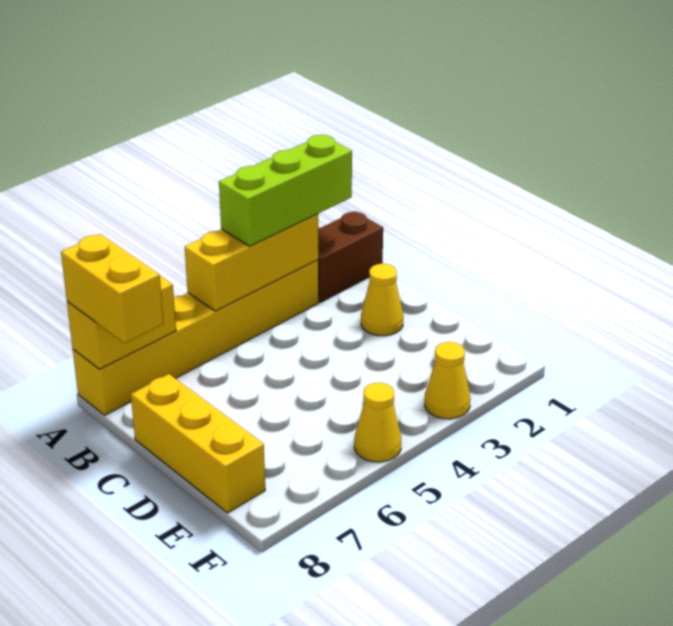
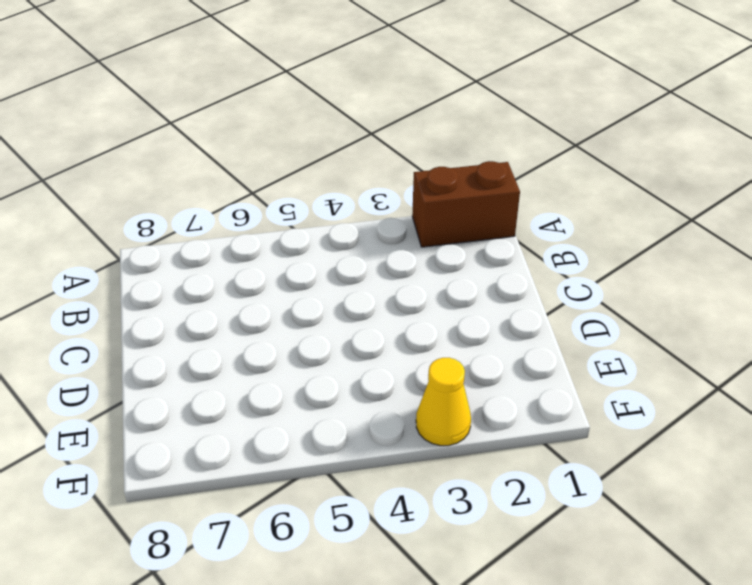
none -> yellow brick A3:A8 level 1
none -> yellow cone C2 level 1

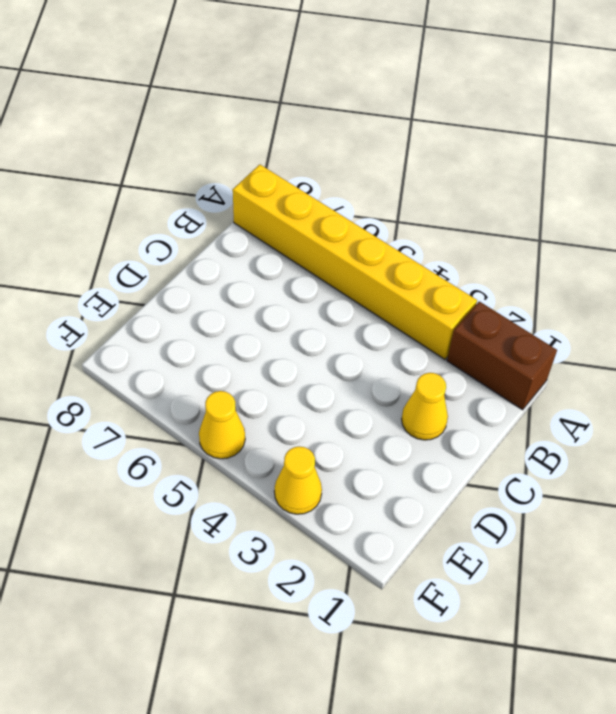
none -> yellow brick C8:E8 level 1
none -> yellow brick A3:A5 level 2

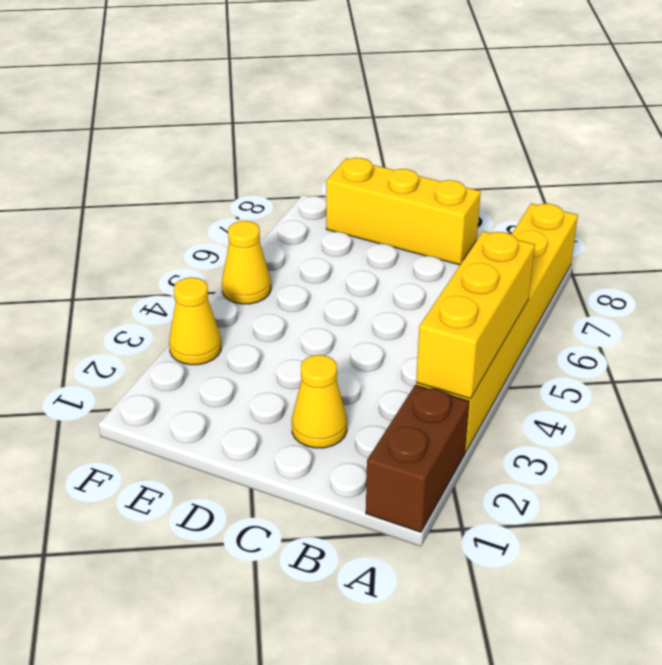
none -> yellow brick A7:A8 level 2
none -> lime brick A2:A4 level 3

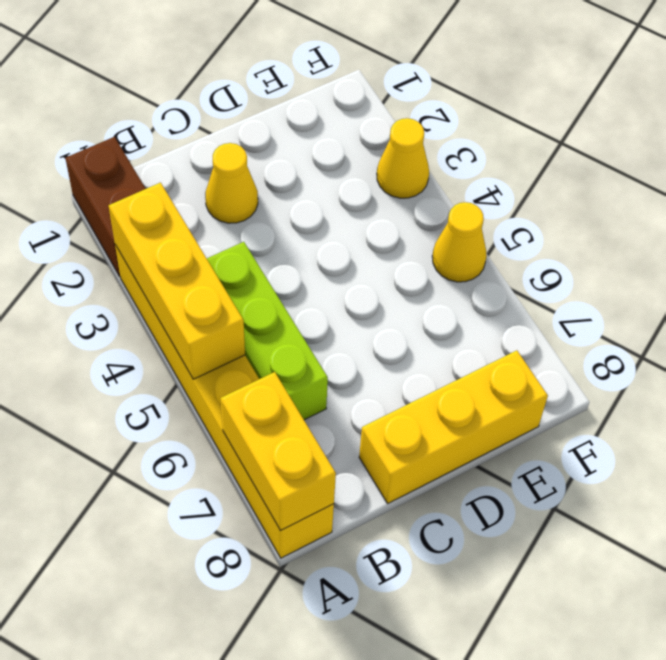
lime brick B4:B6 level 1 -> lime brick A2:A4 level 3
none -> yellow brick A8:B8 level 3

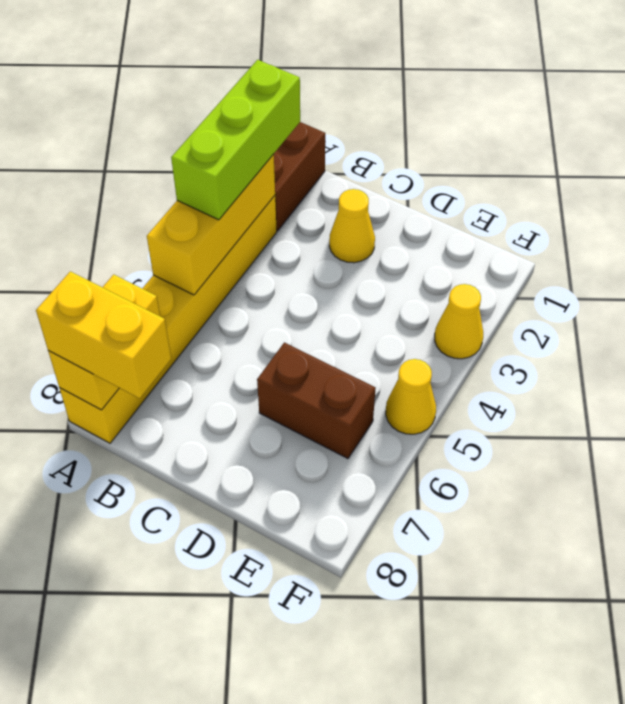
brown brick D6:E6 level 1 -> none
none -> yellow brick C8:E8 level 1

